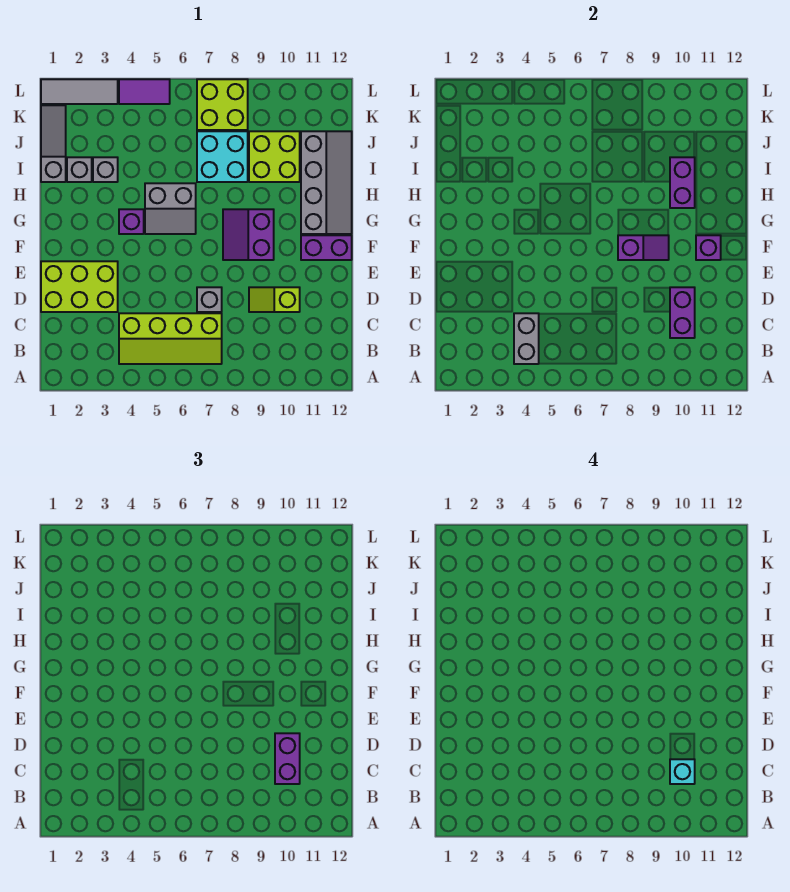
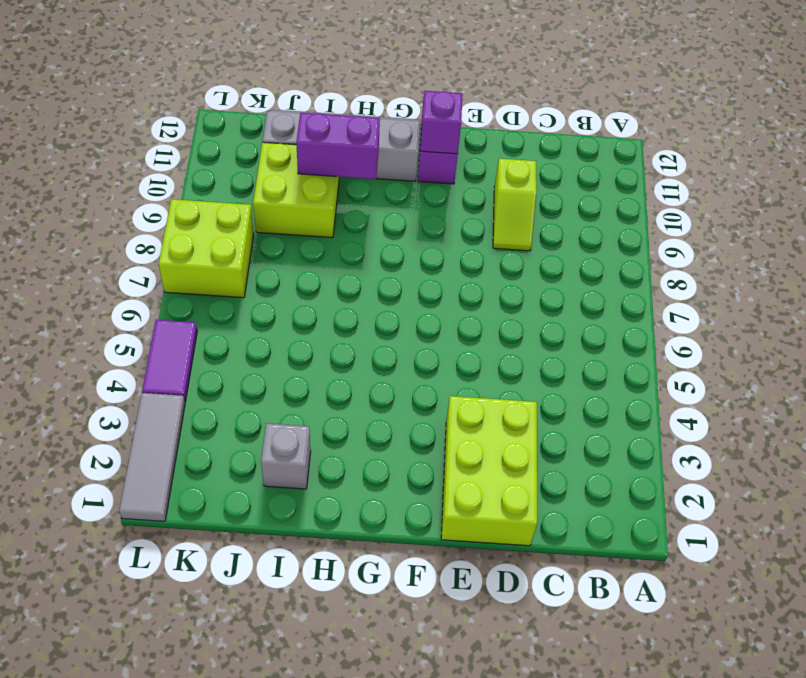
none -> lime slope B4:C7 level 1 top C
none -> grey brick D7 level 1
none -> purple slope F8:G9 level 1 top 9

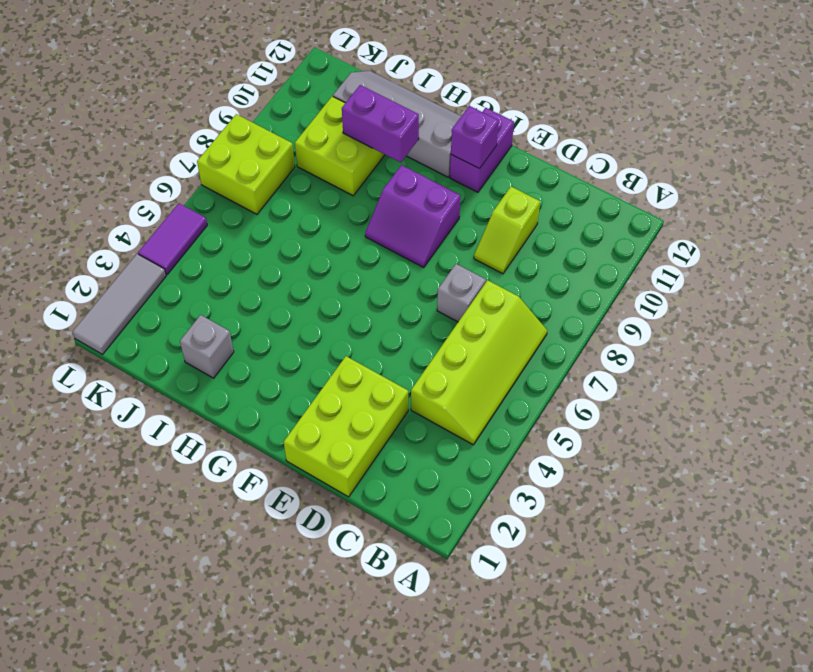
none -> purple brick G4 level 1
none -> grey slope G5:H6 level 1 top H
none -> grey slope I1:K1 level 1 top I

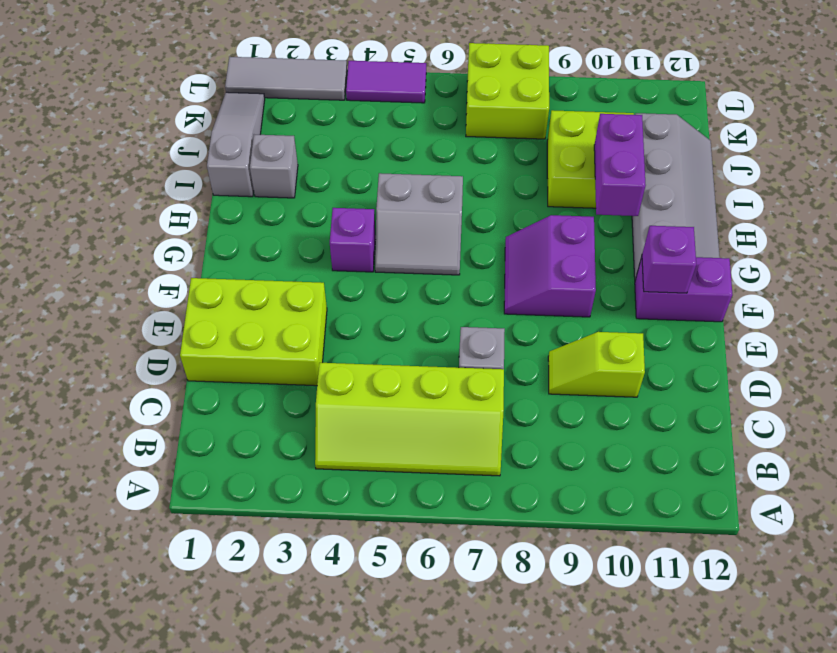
none -> grey brick I3 level 1
none -> cyan brick I7:J8 level 1
none -> grey brick B4:C4 level 2

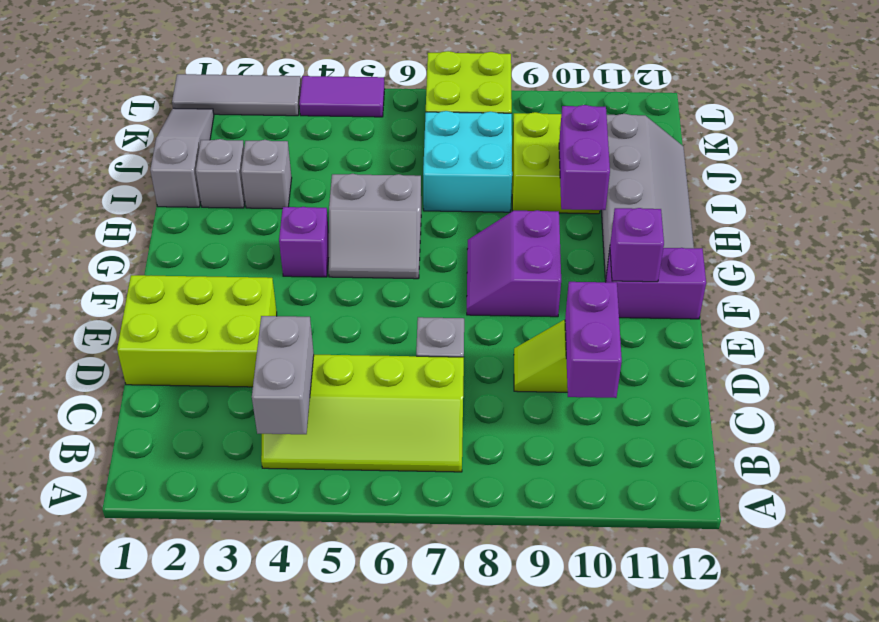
none -> purple slope F8:F9 level 2 top 8
none -> purple brick C10:D10 level 3
none -> cyan brick C10 level 4

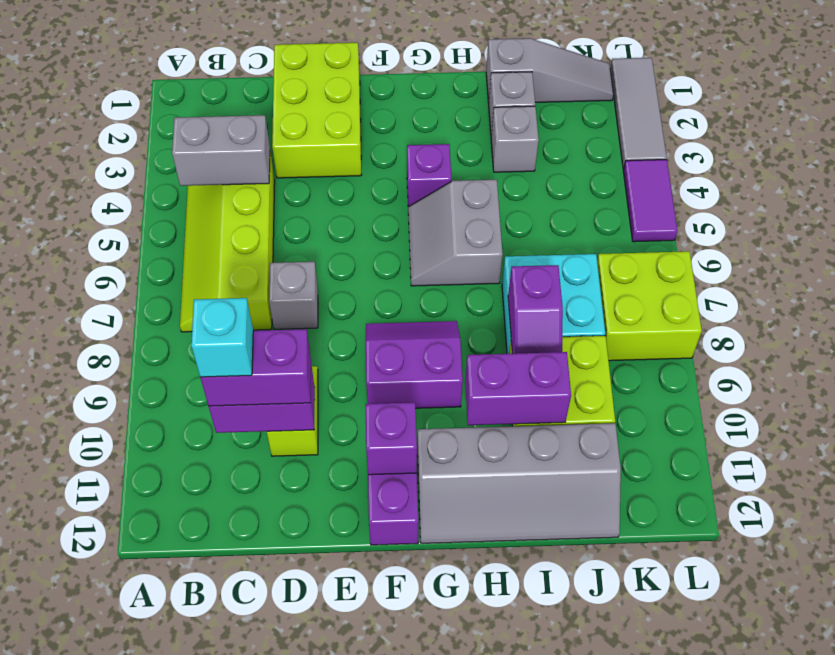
purple slope I8:I9 level 2 top 8 -> purple slope F8:F9 level 2 top 8

